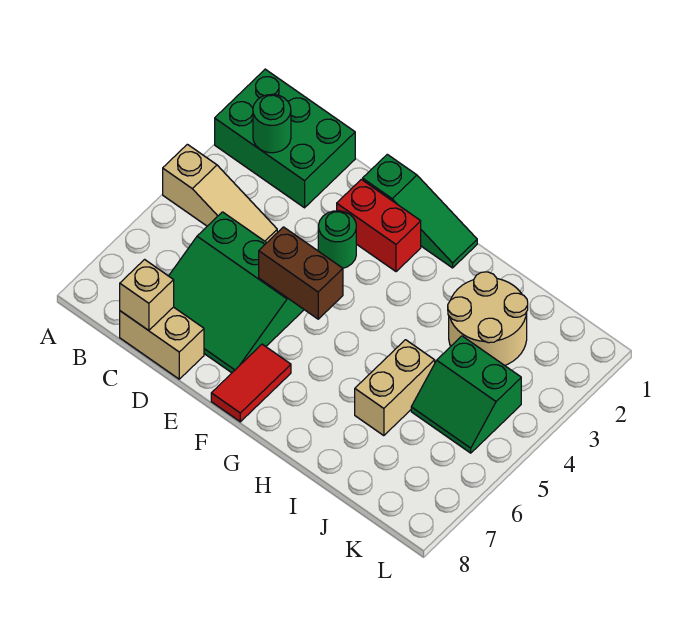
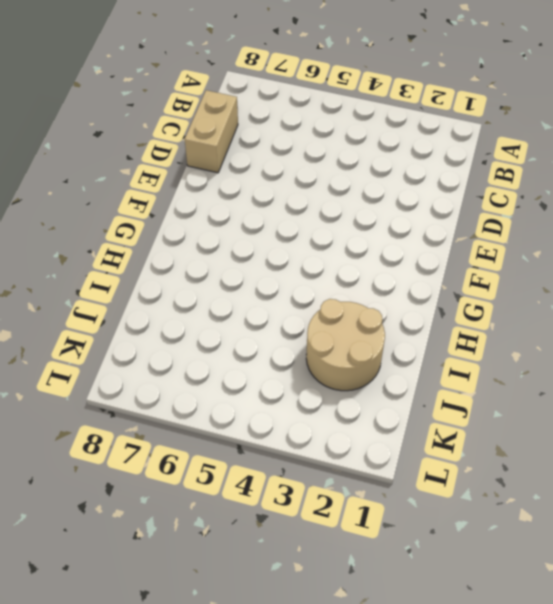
none -> green brick A1:C2 level 1
none -> tan slope A4:C4 level 1 top A
none -> green slope C5:E7 level 1 top 5

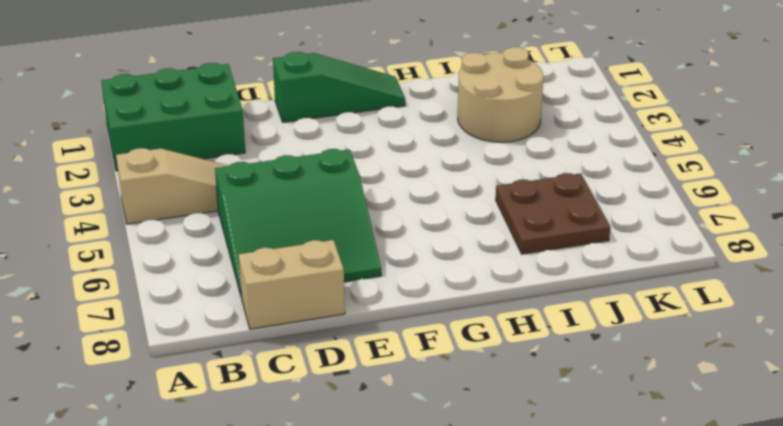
brown plate I6:J7 level 1 -> tan brick I5:I6 level 1
none -> red brick E2:F2 level 1
none -> green round brick E3 level 1
none -> red tile F7:F8 level 1

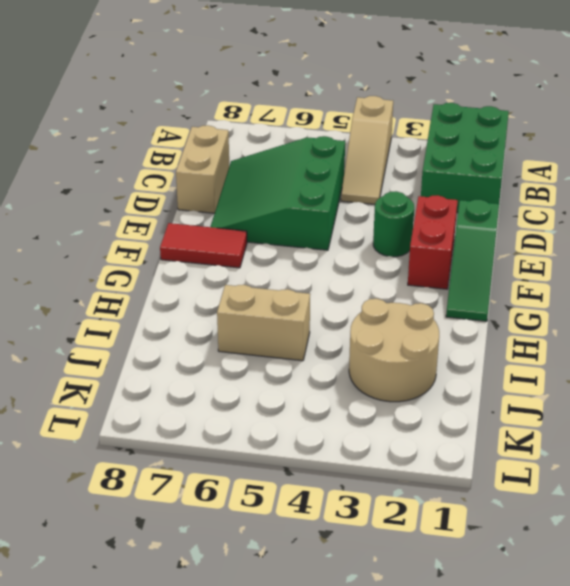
none -> green slope J4:K5 level 1 top 4
none -> green round brick B2 level 2
none -> tan brick C8 level 2

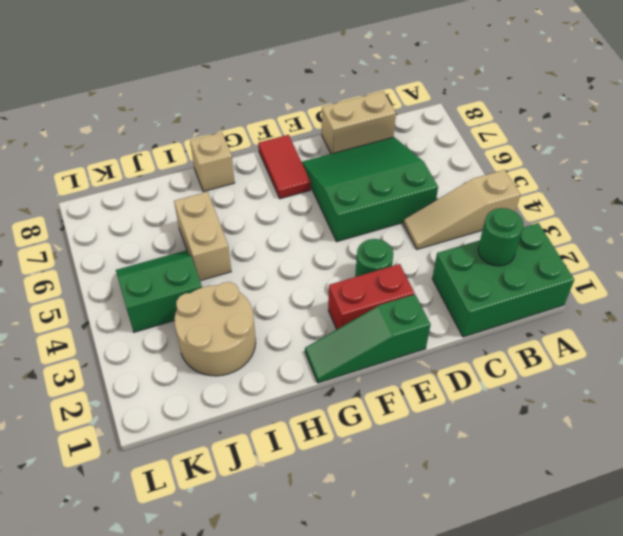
tan brick H8 level 1 -> tan brick C8 level 2
none -> brown brick E5:F5 level 2

